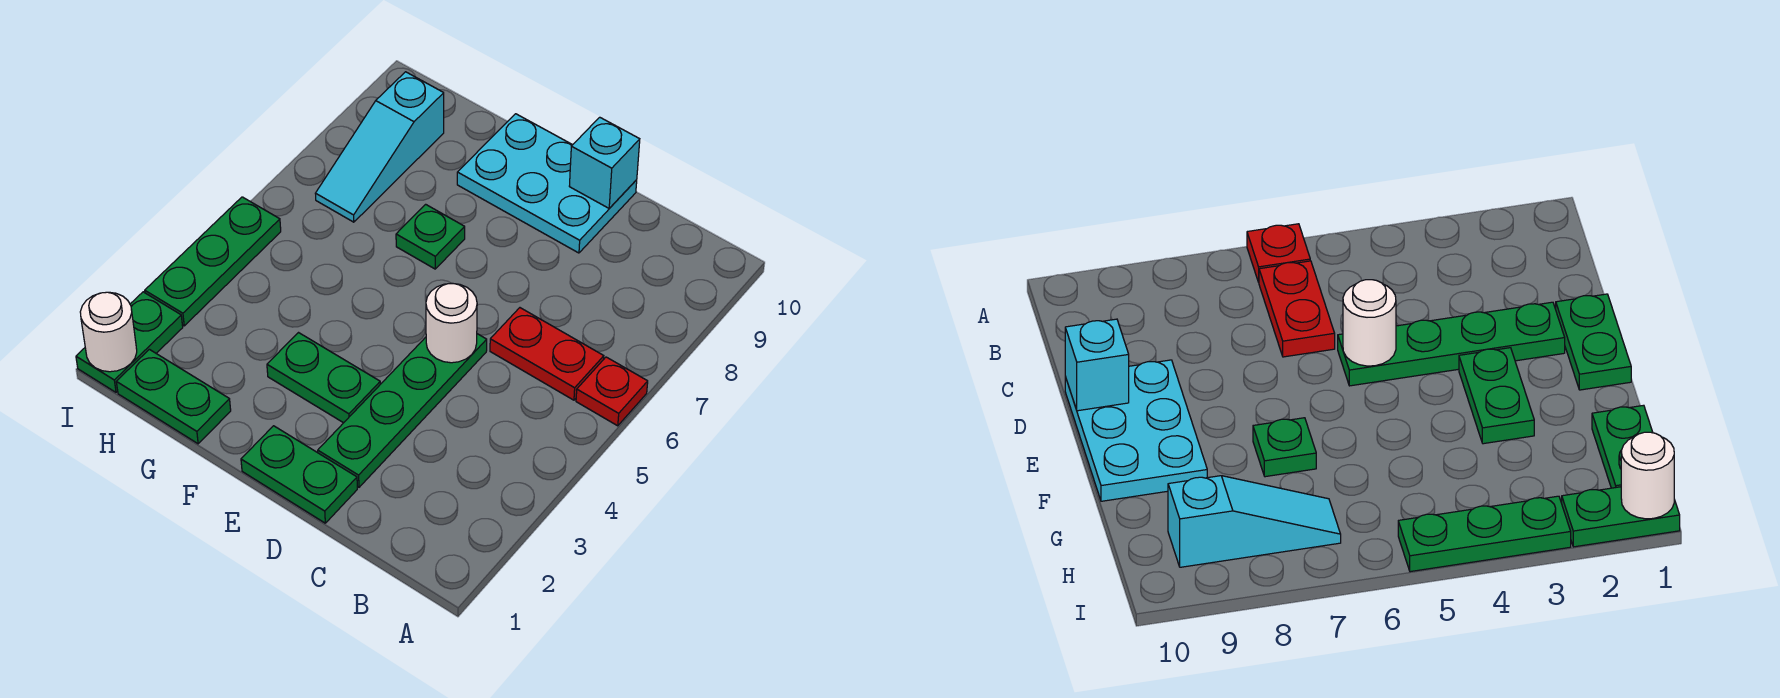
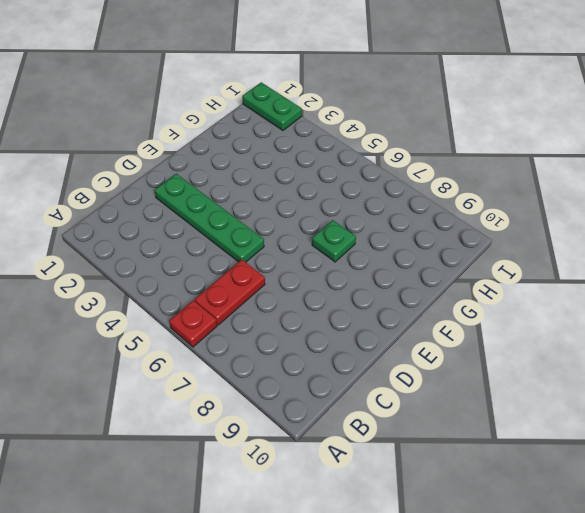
none -> green plate D1:E1 level 1
none -> cyan plate D9:F10 level 1
none -> green plate E3:F3 level 1

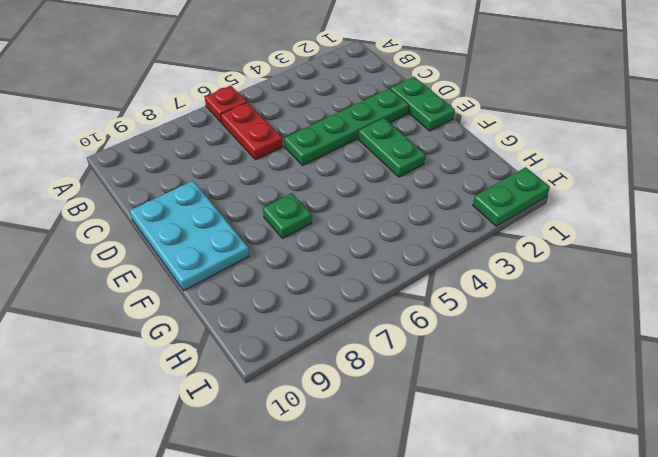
none -> green plate G1:H1 level 1
none -> cyan slope H7:H9 level 1 top 9
none -> green plate I3:I5 level 1

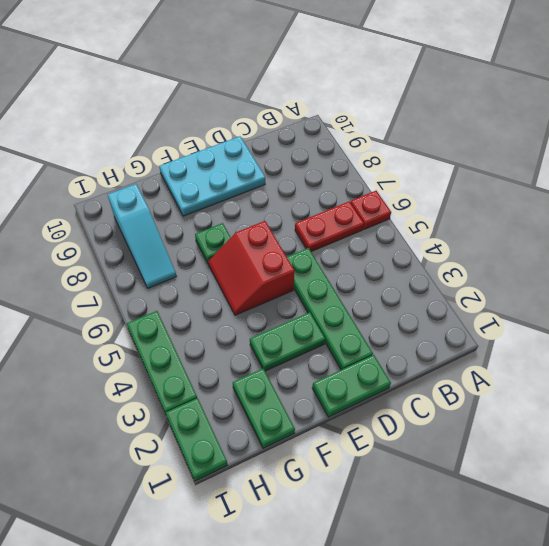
red slope E5:F6 level 1 top E -> none
green plate G1:G2 level 1 -> green plate G1:H1 level 1
none -> white round brick D5 level 2
none -> cyan brick D10 level 2
none -> white round brick I1 level 2

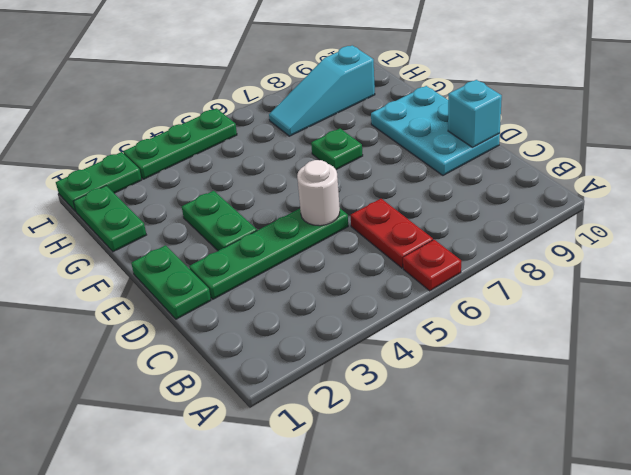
none -> white round brick I1 level 2

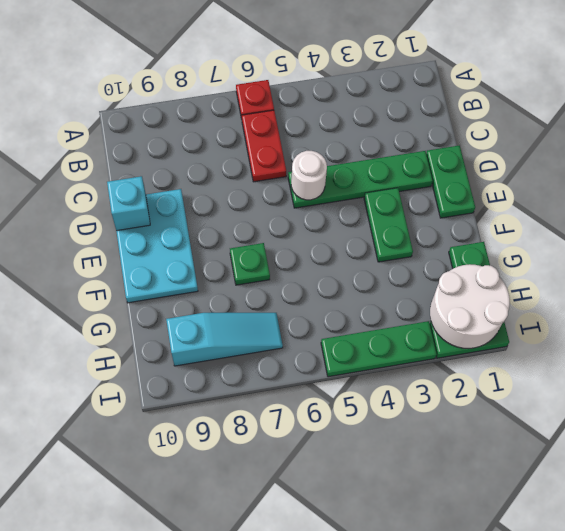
white round brick H1:I2 level 2 -> white round brick I1 level 2

